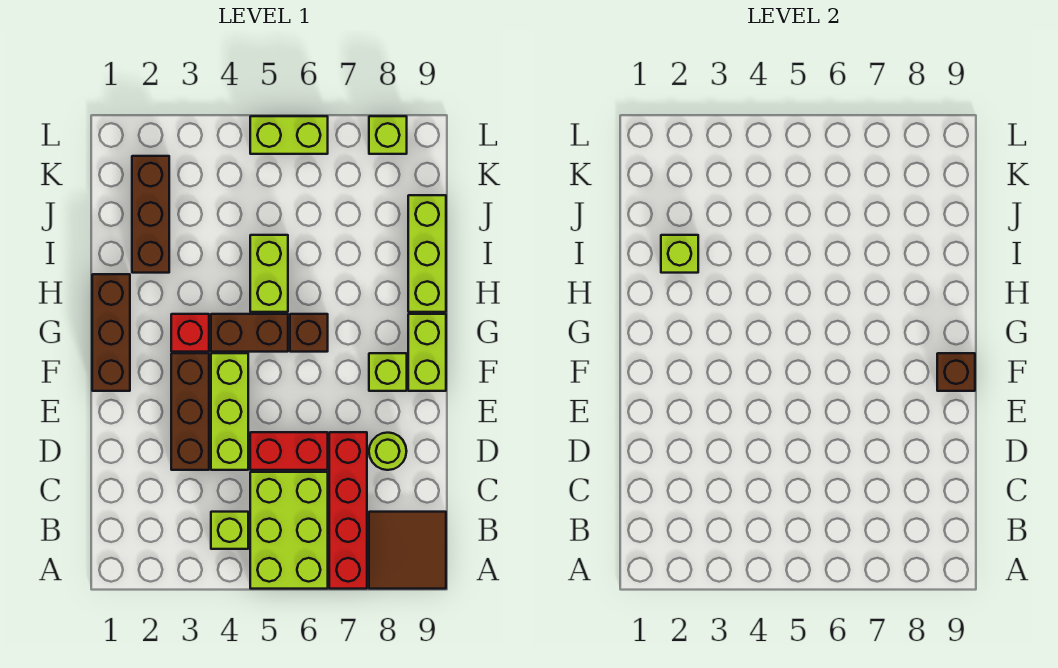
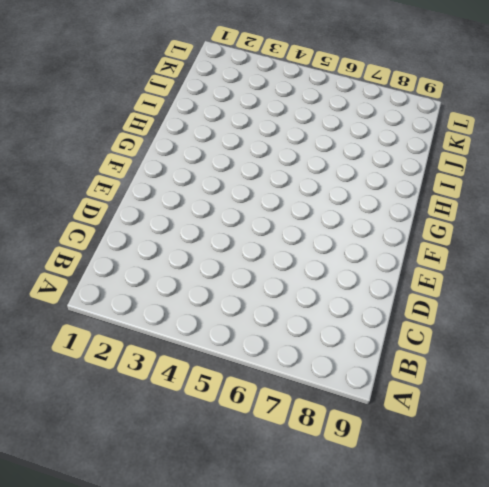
none -> lime brick A5:C6 level 1
none -> red brick A7:D7 level 1
none -> brown tile A8:B9 level 1

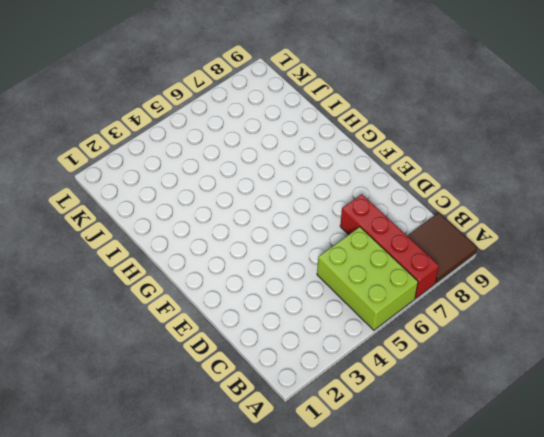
none -> lime brick B4 level 1
none -> brown brick D3:F3 level 1
none -> lime brick D4:F4 level 1

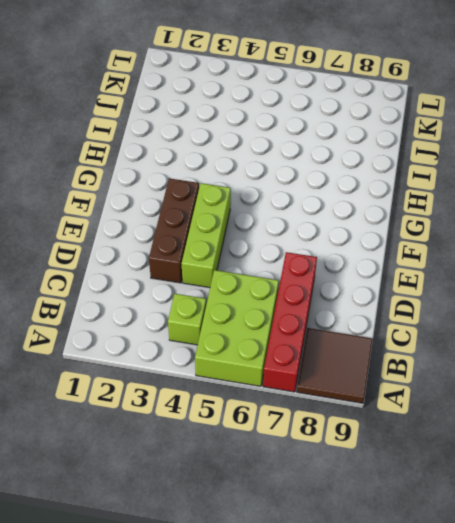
none -> red brick D5:D6 level 1
none -> lime round brick D8 level 1
none -> brown brick F1:H1 level 1

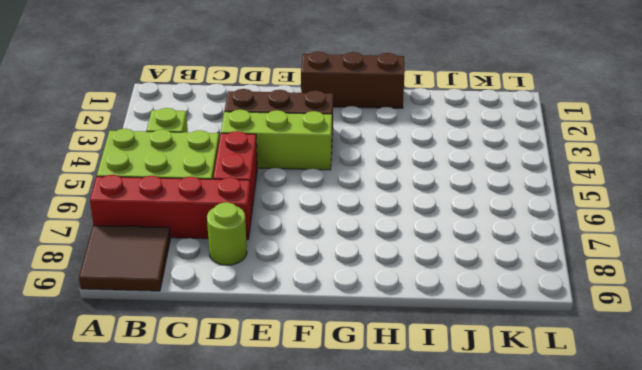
none -> lime brick F8 level 1
none -> lime brick F9:G9 level 1
none -> red brick G3 level 1

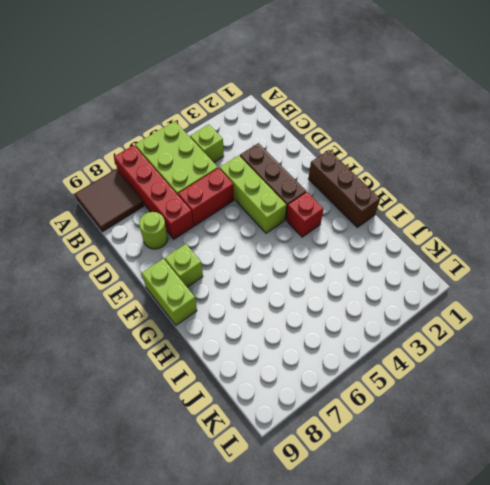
none -> brown brick G4:G5 level 1
none -> brown brick G6 level 1
none -> lime brick H5:I5 level 1

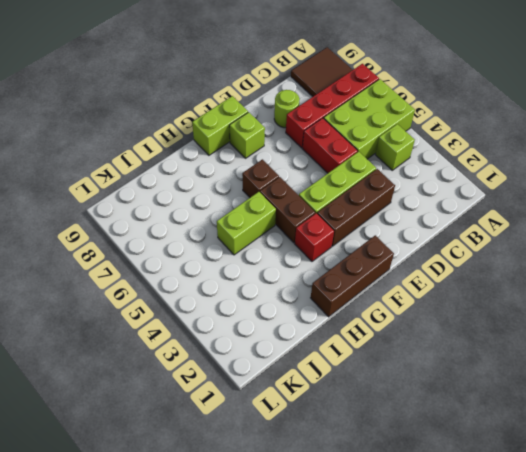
none -> lime brick H9:J9 level 1
none -> brown brick I2:K2 level 1
none -> lime brick L5:L6 level 1

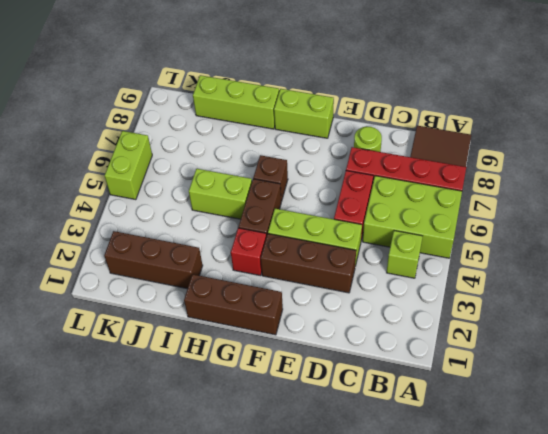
none -> lime brick F8 level 1
none -> lime brick L8 level 1
none -> brown brick F9 level 2

